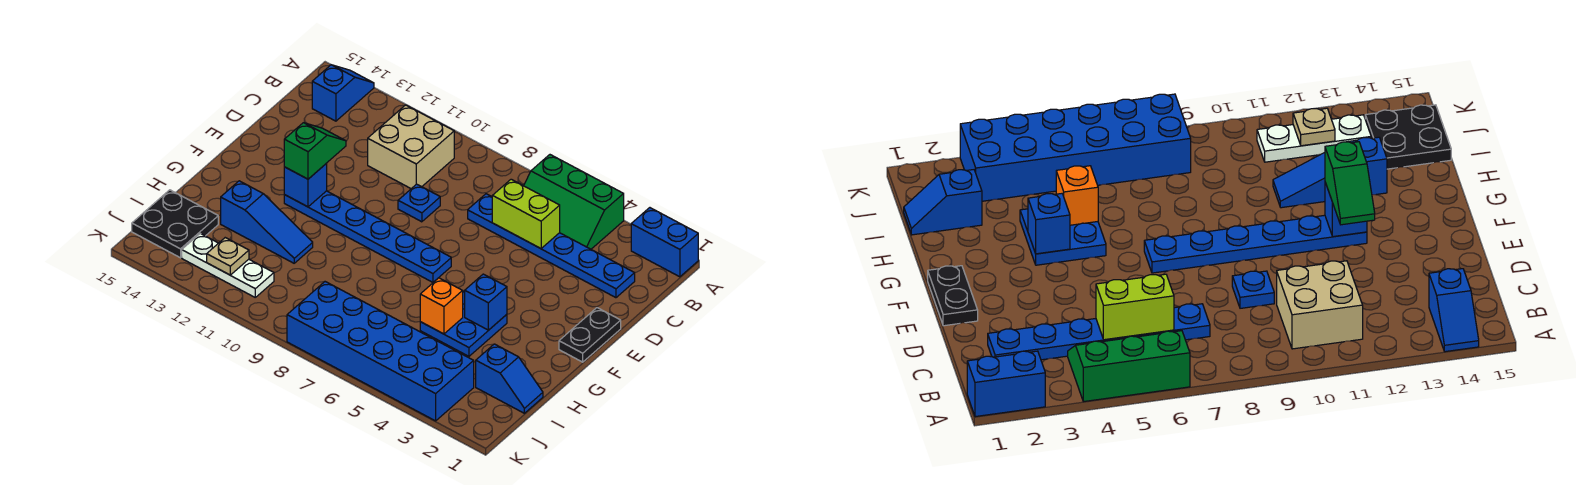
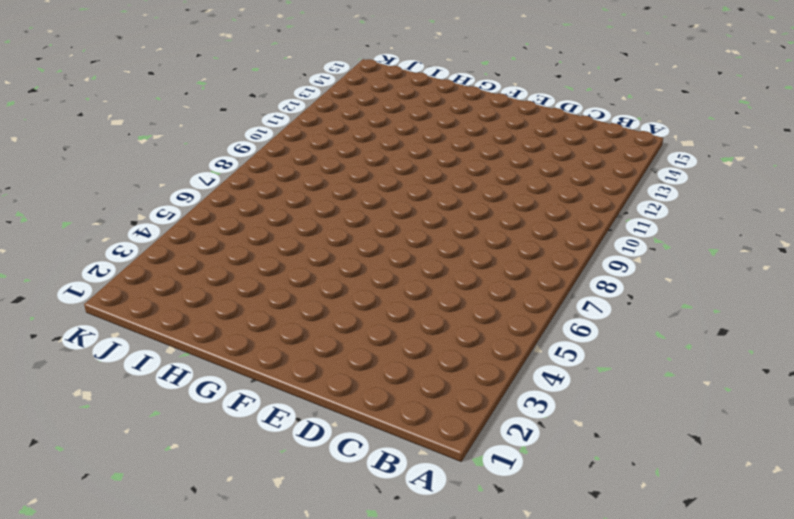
none -> blue brick A1:A2 level 1
none -> green slope A4:B6 level 1 top A
none -> blue slope A14:B14 level 1 top B

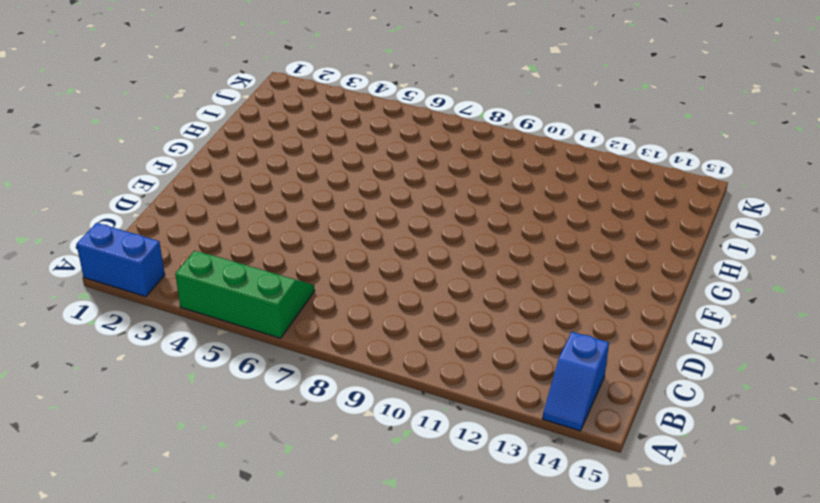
none -> tan brick B10:C11 level 1
none -> blue plate C2:C7 level 1
none -> blue plate D9 level 1

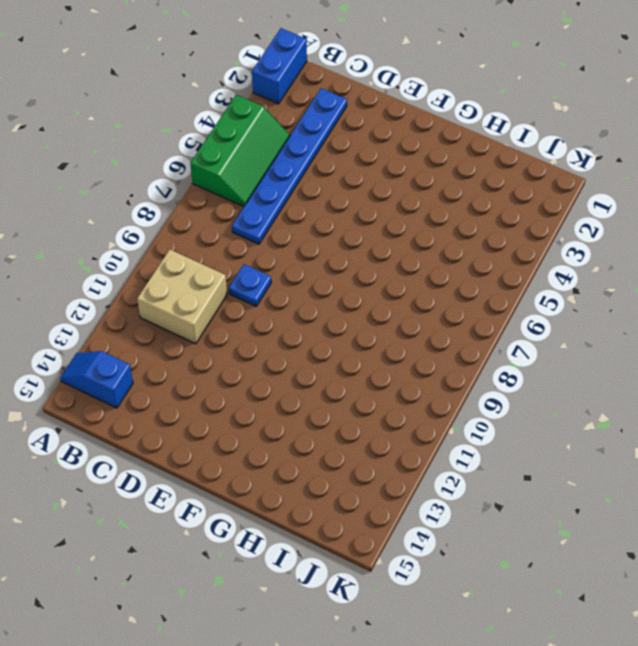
none -> black plate E1:F1 level 1
none -> blue plate F7:F12 level 1
none -> blue plate G4:H5 level 1

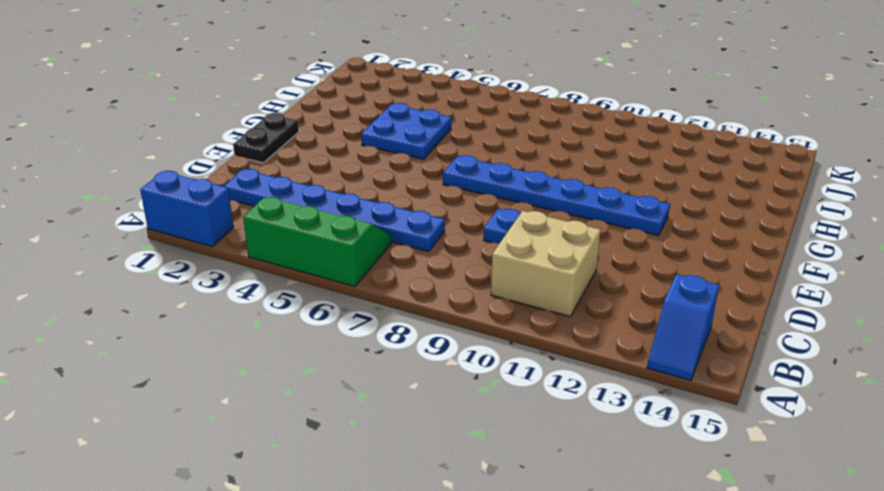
none -> blue slope H11:H13 level 1 top 13
none -> blue slope I1:I2 level 1 top 2
none -> black plate I14:J15 level 1

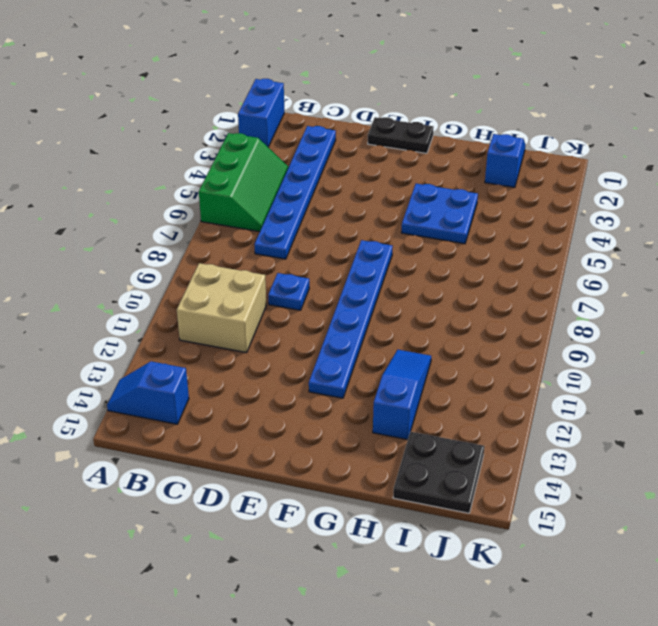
none -> blue brick J3:K8 level 1
none -> white plate J11:J13 level 1
none -> lime brick C5:C6 level 2

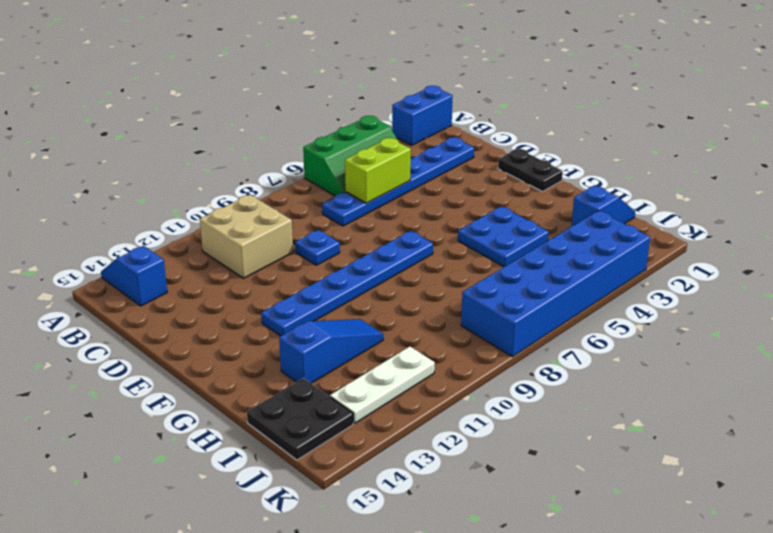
none -> blue brick F12 level 2
none -> blue brick G4 level 2
none -> orange brick H5 level 2

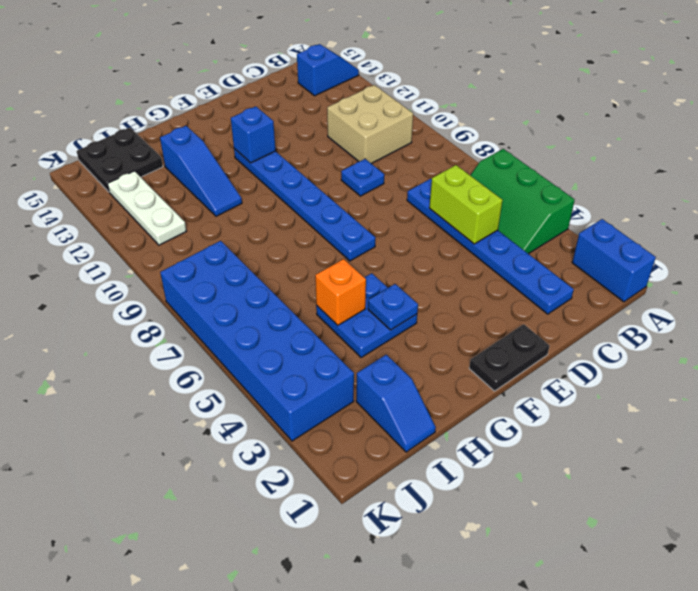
blue plate G4 level 2 -> blue brick G4 level 2
none -> tan plate J12 level 2
none -> green slope E12:F12 level 3 top F

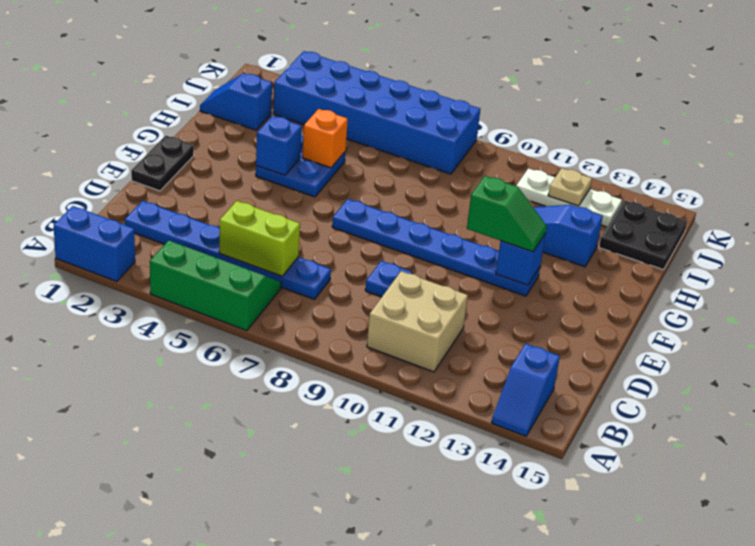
green slope F11:F12 level 3 top 11 -> green slope E12:F12 level 3 top F

